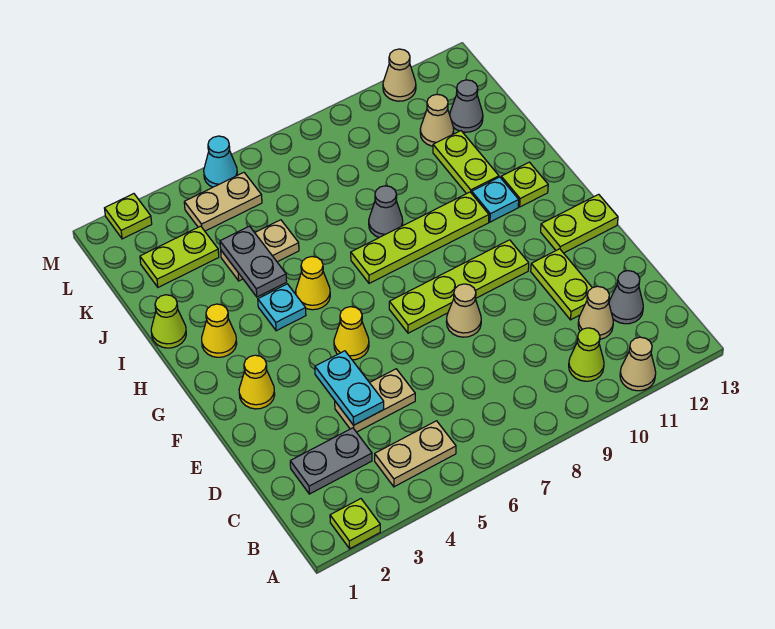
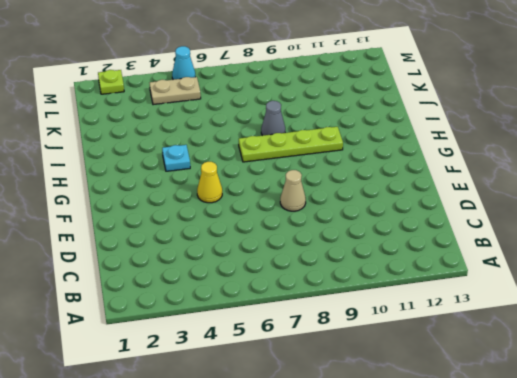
none -> lime plate A2 level 1
none -> tan cone A11 level 1
none -> tan plate B4:B5 level 1
none -> lime cone B10 level 1

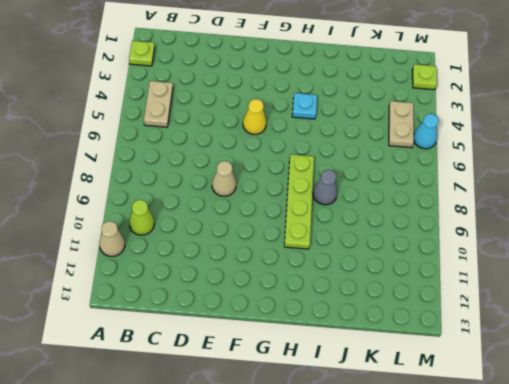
none -> grey plate C2:C3 level 1
none -> tan cone C11 level 1
none -> grey cone C12 level 1
none -> tan plate D4:D5 level 1

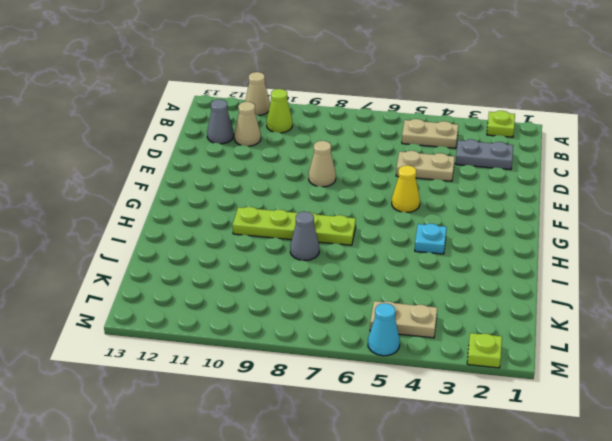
none -> lime plate D11:E11 level 1
none -> yellow cone F2 level 1
none -> lime plate F7:F10 level 1
none -> lime plate F12:F13 level 1

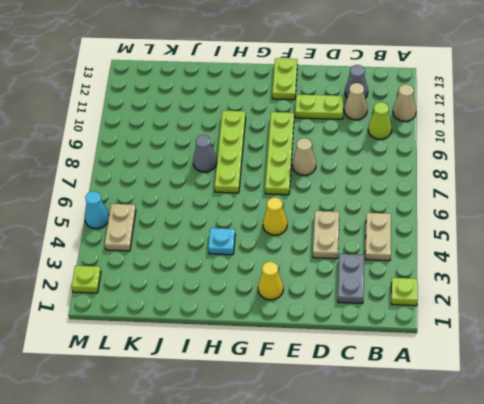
none -> yellow cone H2 level 1
none -> yellow cone H5 level 1
none -> cyan plate H11 level 1
none -> lime plate H12 level 1

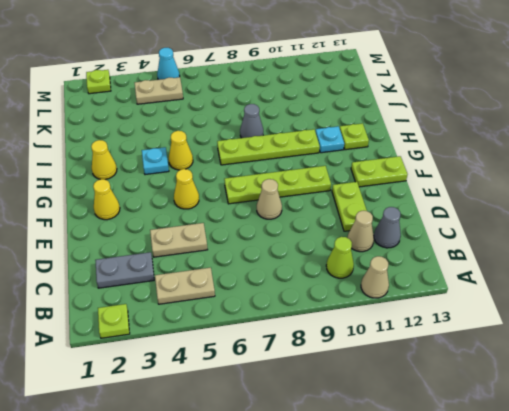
none -> lime cone I1 level 1
none -> lime plate I11:J11 level 1
none -> tan plate J4:J5 level 1
none -> lime plate K2:K3 level 1

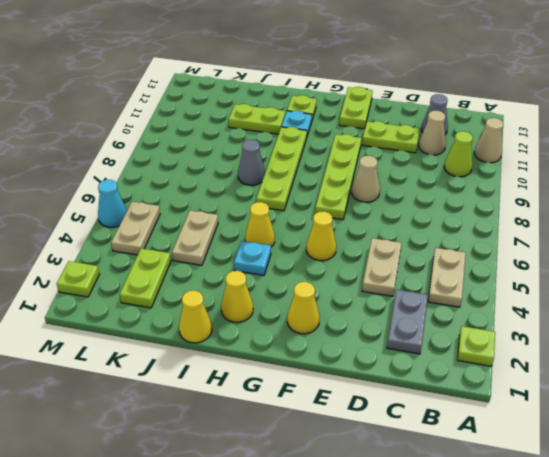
yellow cone I1 level 1 -> lime cone I1 level 1
none -> tan cone K11 level 1
none -> grey cone K12 level 1
none -> tan cone M11 level 1
none -> cyan plate D4:E4 level 2

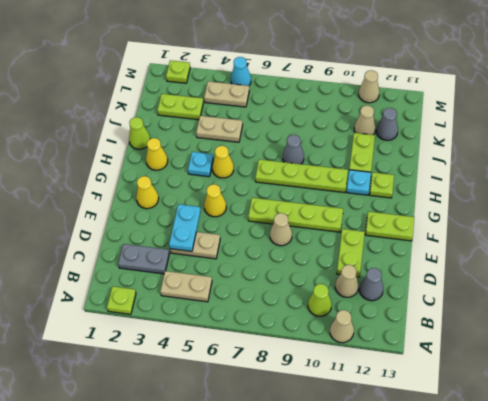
none -> grey plate I4:J4 level 2

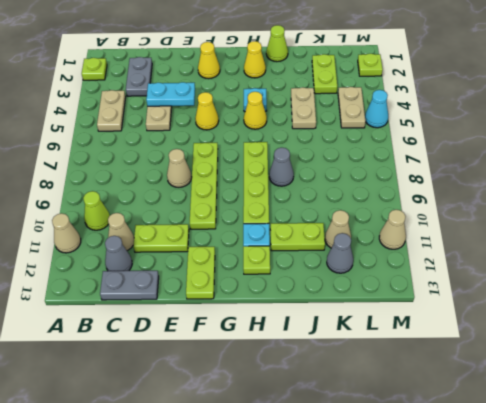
grey plate C13:D13 level 1 -> grey plate I4:J4 level 2

